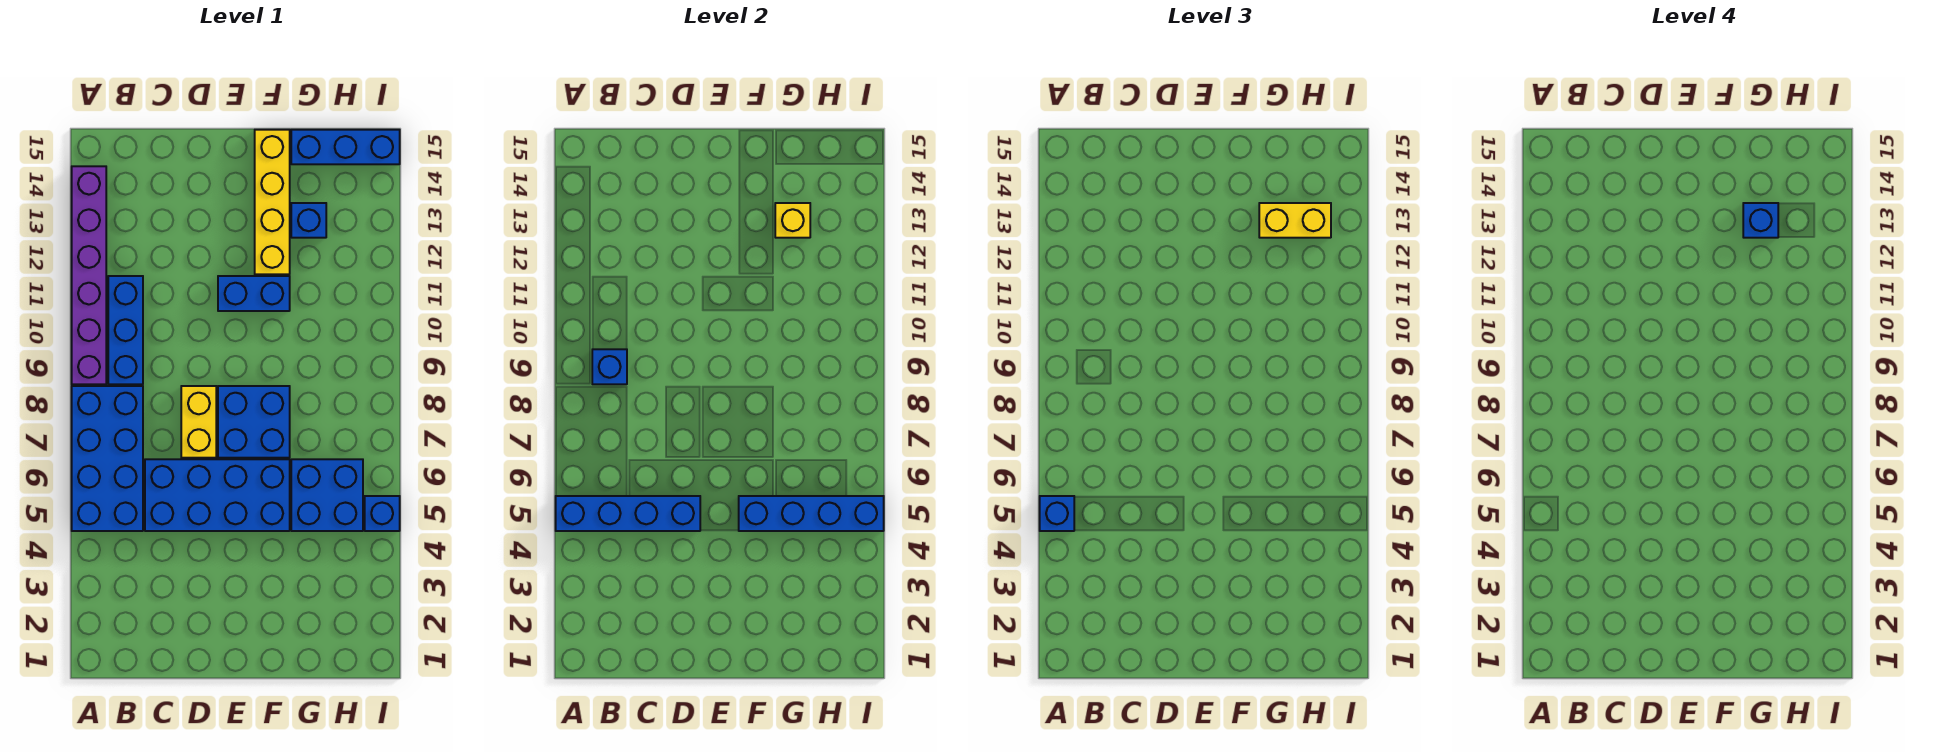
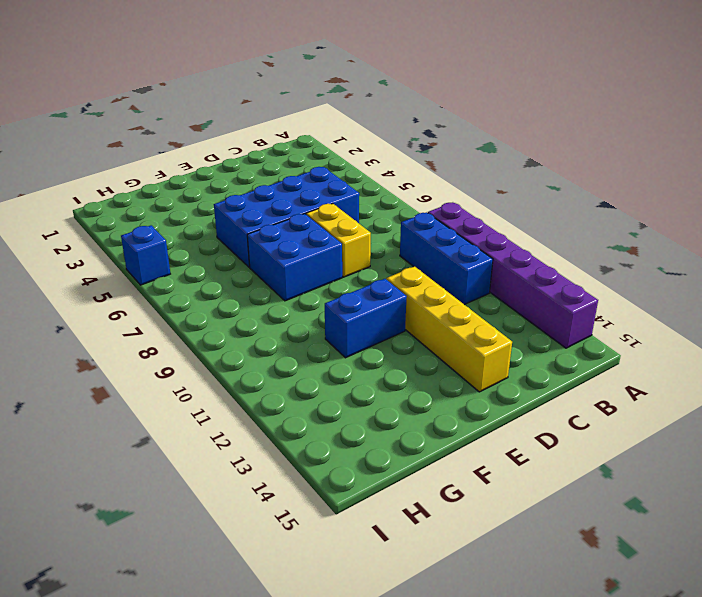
yellow brick D11:D14 level 1 -> yellow brick F12:F15 level 1
none -> blue brick A5:B8 level 1
none -> blue brick G5:H6 level 1
none -> blue brick G13 level 1

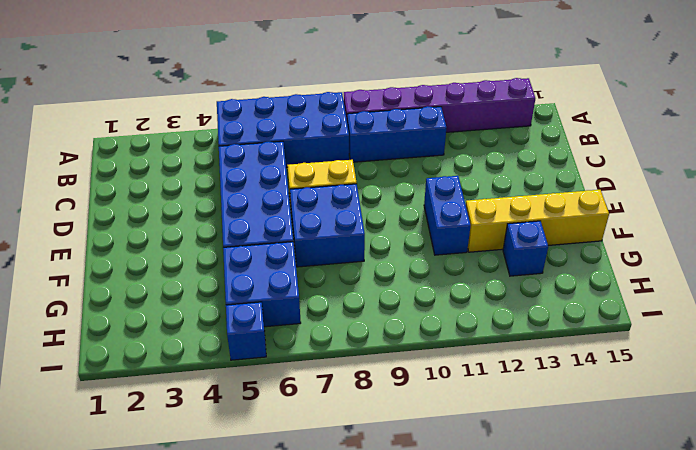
none -> blue brick G15:I15 level 1
none -> blue brick A5:D5 level 2
none -> blue brick B9 level 2

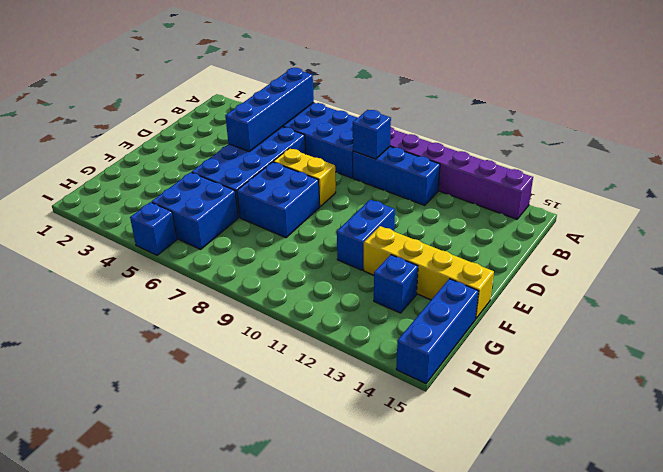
none -> blue brick F5:I5 level 2
none -> yellow brick G13 level 2
none -> blue brick A5 level 3

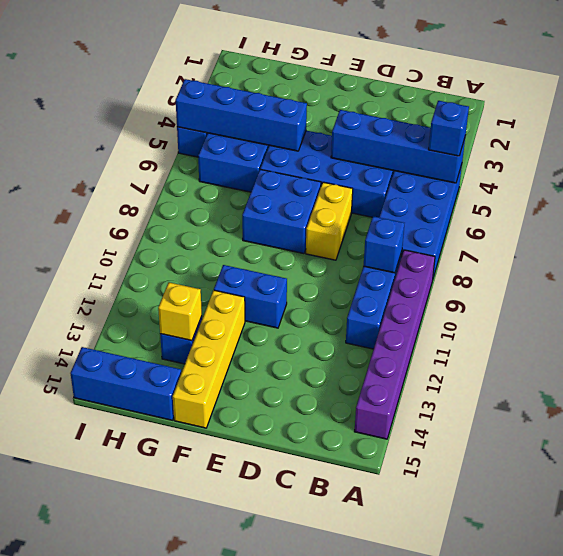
none -> yellow brick G13:H13 level 3
none -> blue brick G13 level 4

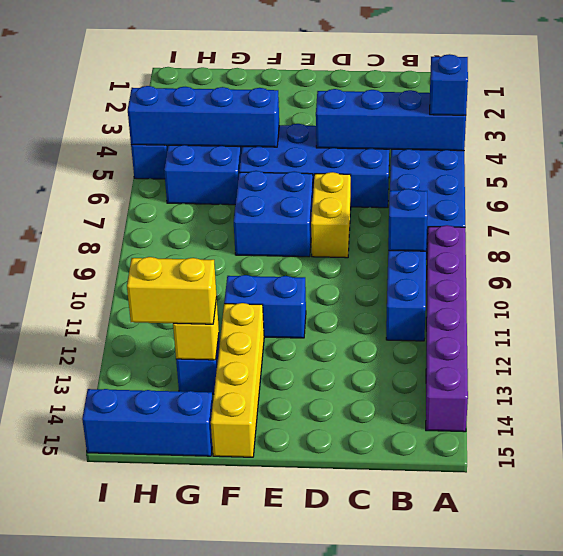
none -> blue brick G13 level 4

